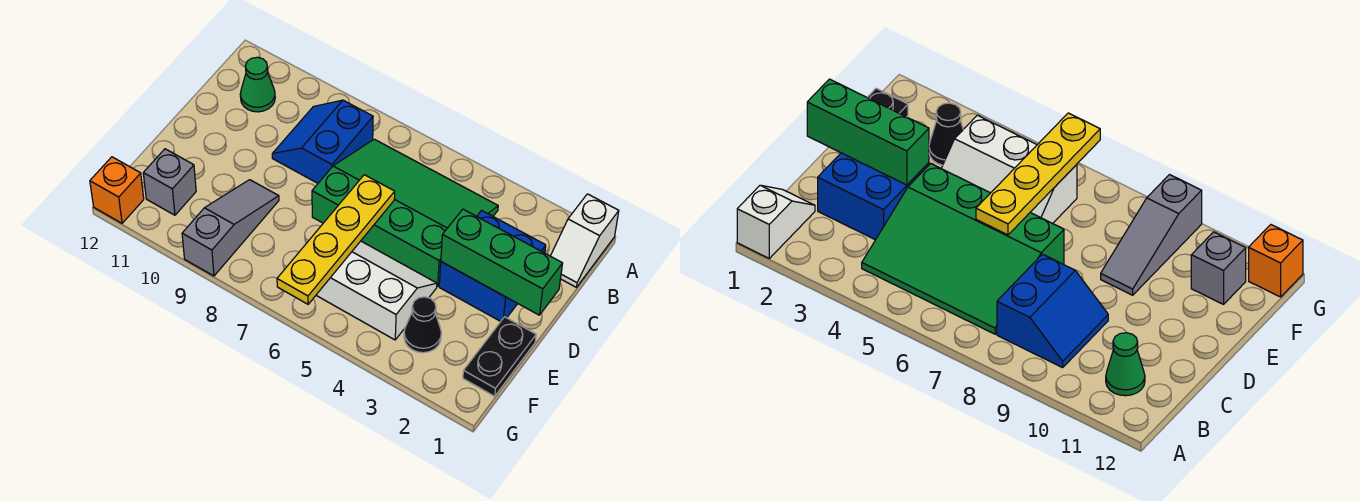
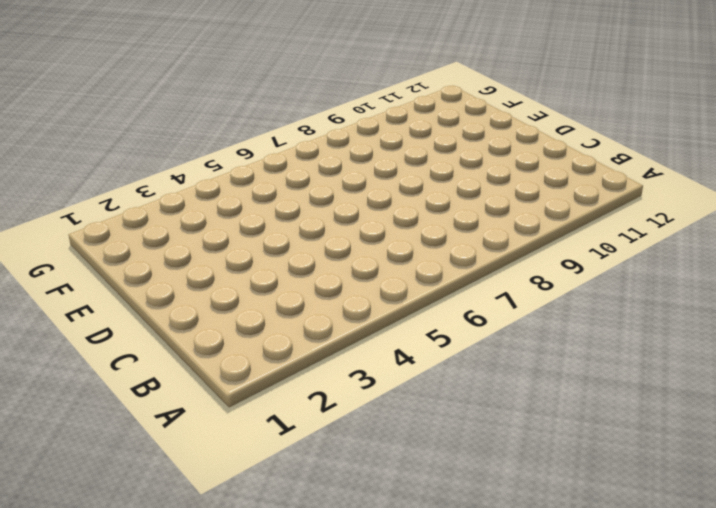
none -> white slope A1:B1 level 1 top A
none -> green slope B4:D7 level 1 top D
none -> blue slope B8:C9 level 1 top 8

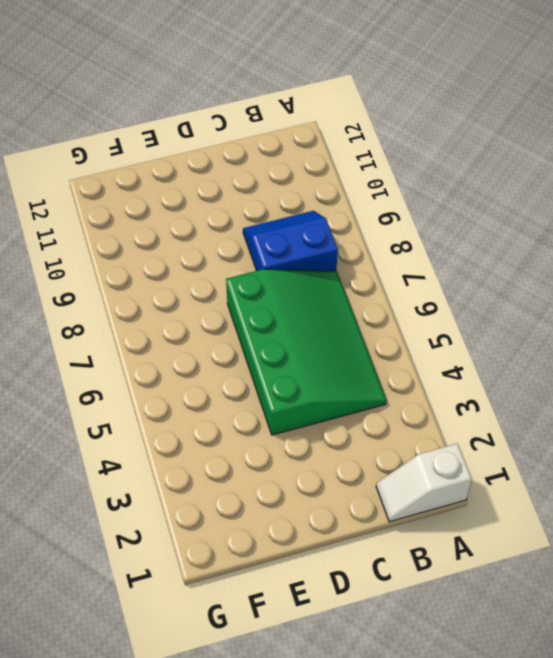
none -> green cone B11 level 1
none -> blue brick C2:D3 level 1
none -> black plate E1:F1 level 1

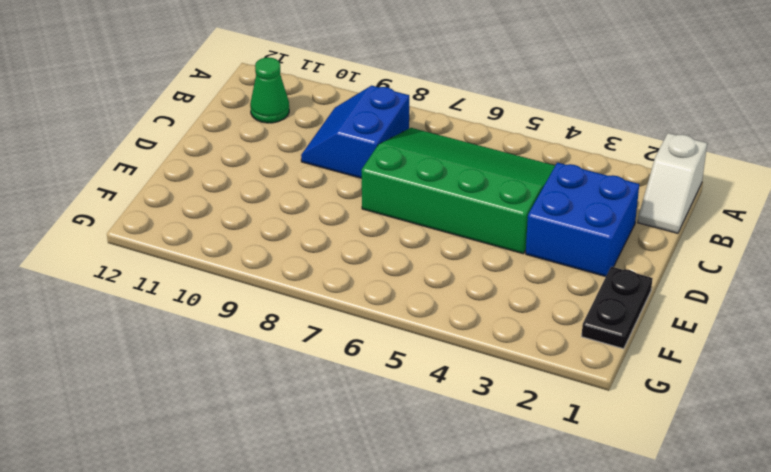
none -> white slope E4:F6 level 1 top F
none -> grey slope E9:G9 level 1 top G
none -> black cone F3 level 1

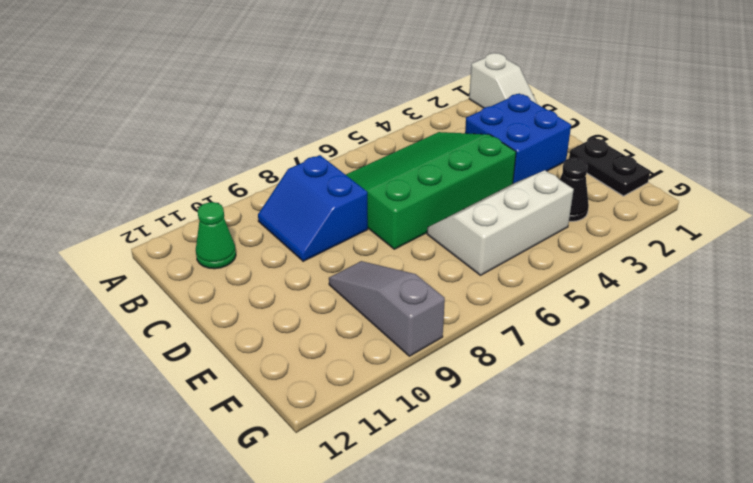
none -> grey brick F11 level 1
none -> orange brick G12 level 1
none -> green brick D1:D3 level 2

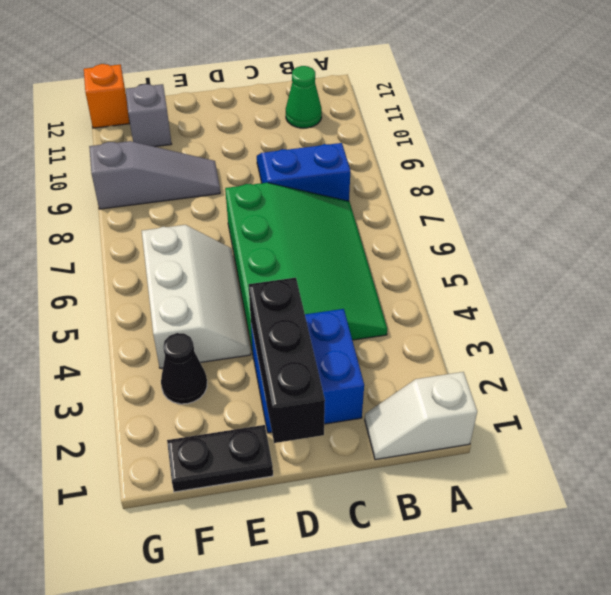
black brick D1:D3 level 2 -> green brick D1:D3 level 2
none -> yellow plate D6:G6 level 2

